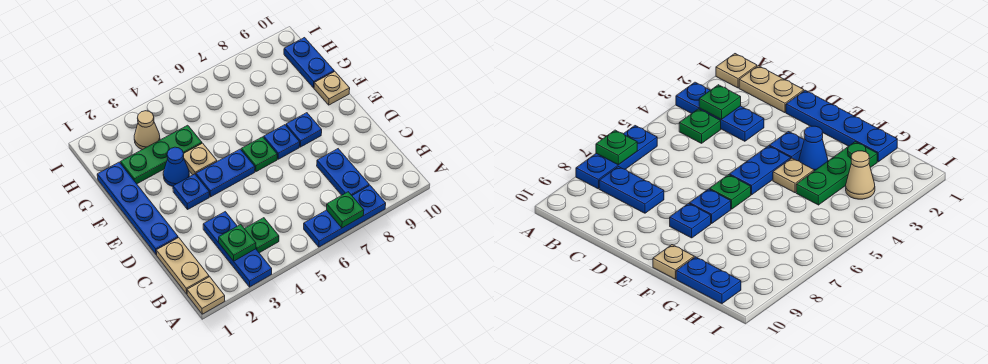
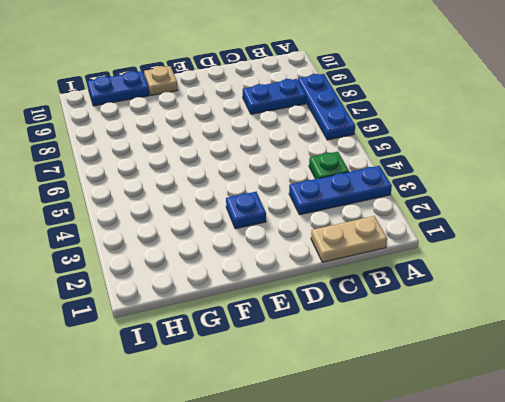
none -> tan plate A1 level 1
none -> blue plate D1:G1 level 1
none -> blue plate E4:E5 level 1

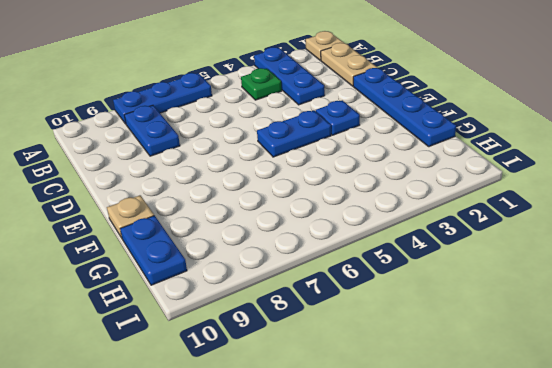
none -> green plate E6 level 1
none -> blue plate E7 level 1
none -> blue plate E8 level 1

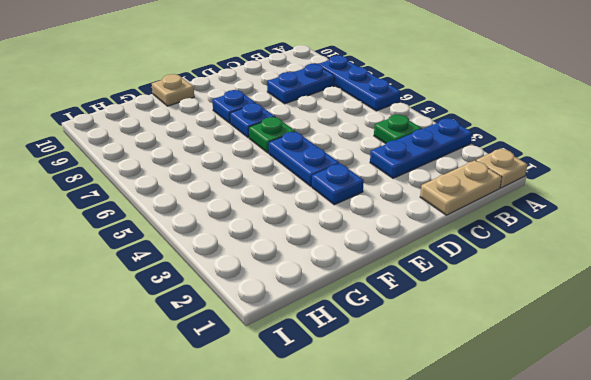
none -> blue plate D1:G1 level 1
none -> blue cone F3 level 1
none -> tan plate F4 level 1

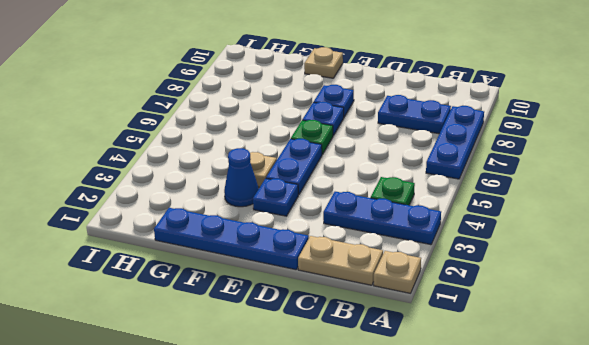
none -> green plate G2:G4 level 1
none -> blue plate G10:H10 level 1
none -> tan cone H3 level 1

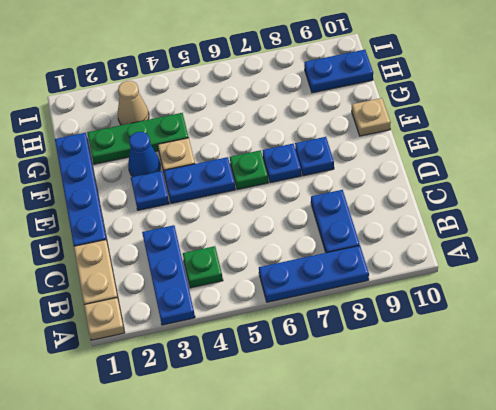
blue plate H9:H10 level 1 -> blue plate G10:H10 level 1
none -> green plate A7 level 2
none -> green plate B3 level 2

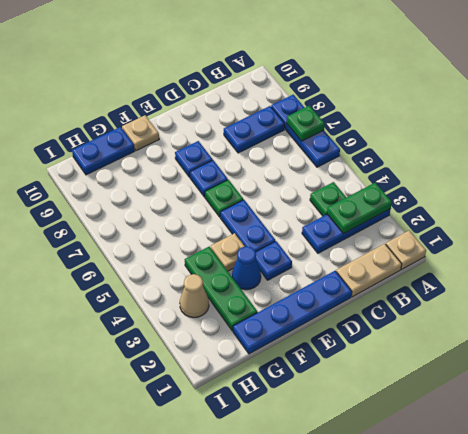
green plate A3:B3 level 2 -> green plate B3 level 2

